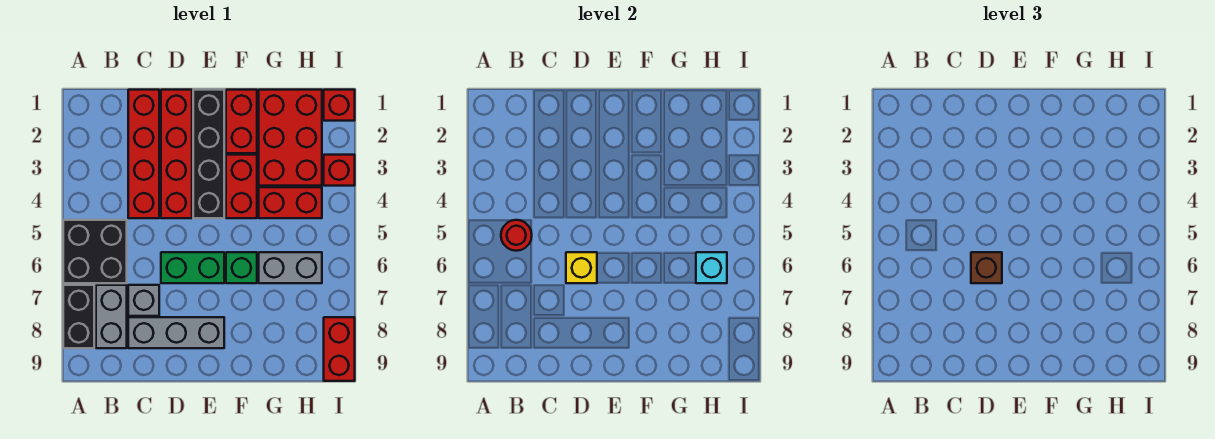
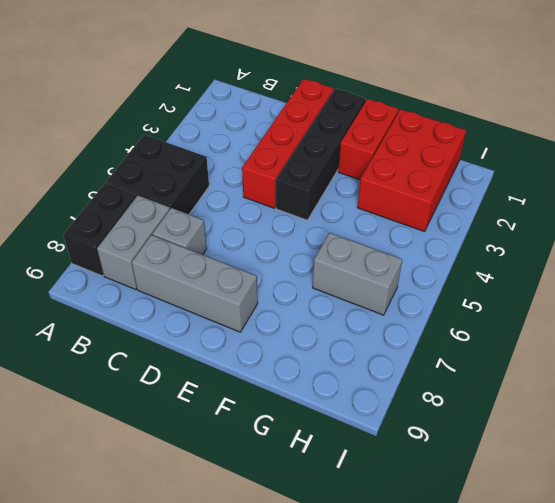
none -> red brick C1:C4 level 1
none -> green brick D6:E6 level 1
none -> red brick F3:F4 level 1

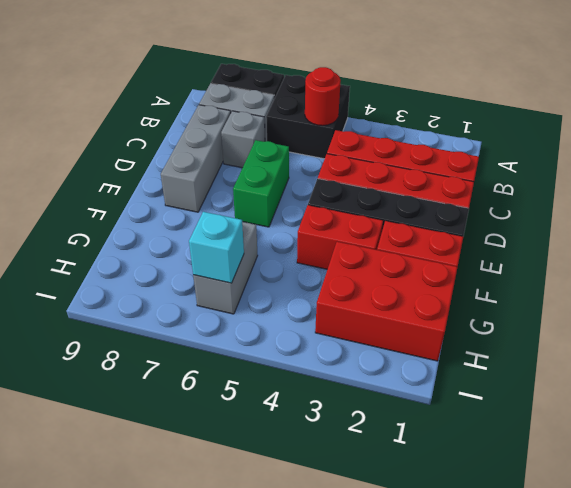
none -> green brick F6 level 1
none -> red brick G4:H4 level 1
none -> red brick I1 level 1

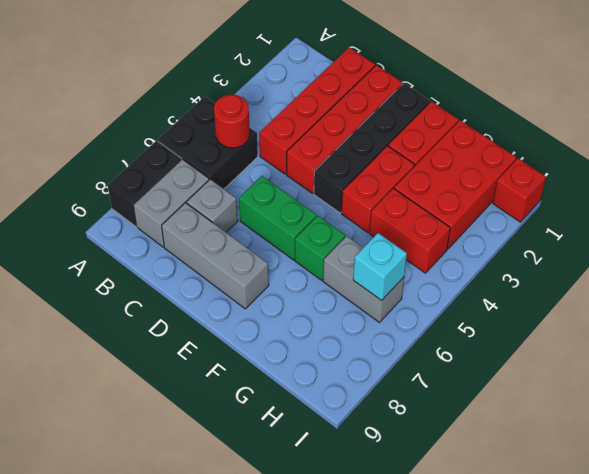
none -> red brick I3 level 1
none -> red brick I8:I9 level 1
none -> yellow brick D6 level 2

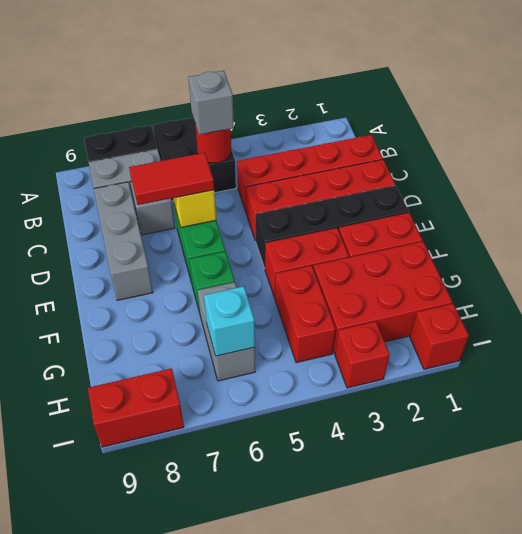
grey brick B5 level 3 -> none
red tile D6:D7 level 3 -> brown brick D6 level 3

